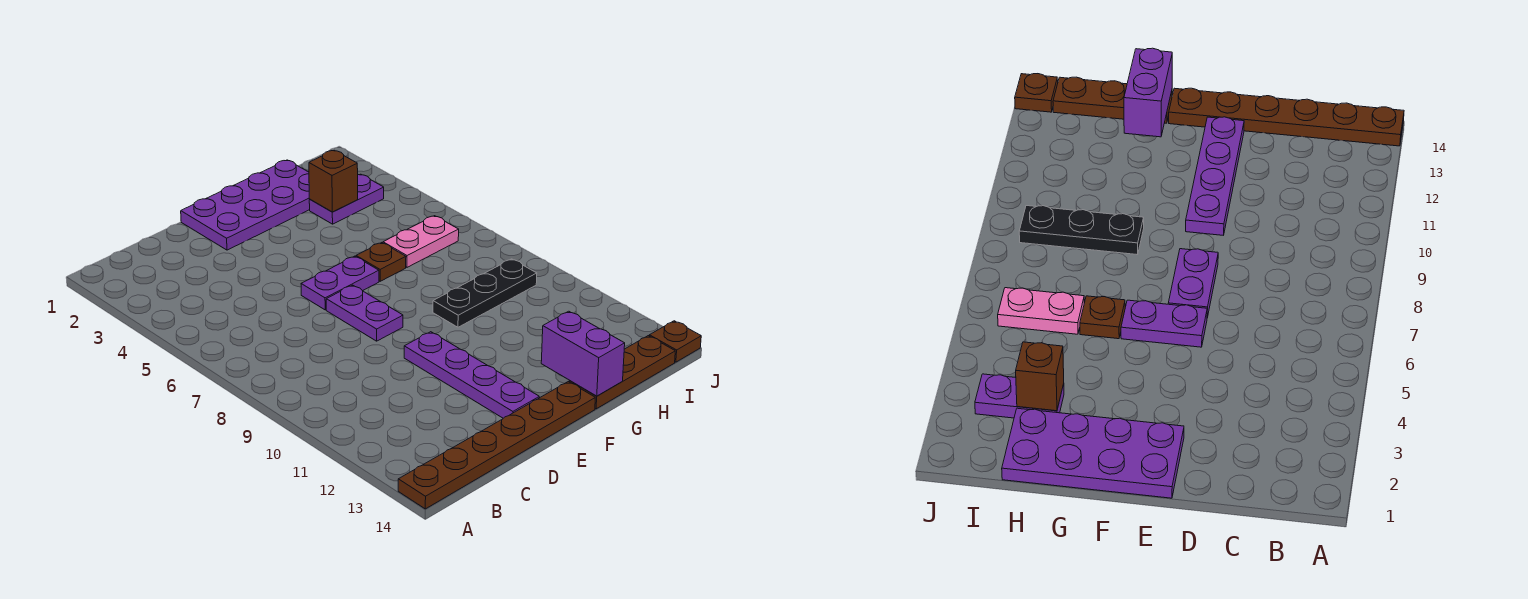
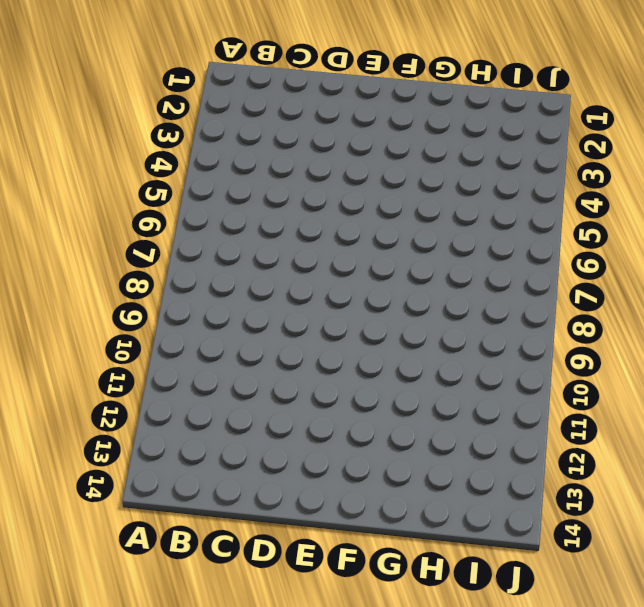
none -> brown plate A14:F14 level 1
none -> purple plate E1:H2 level 1
none -> purple plate E6:F6 level 1

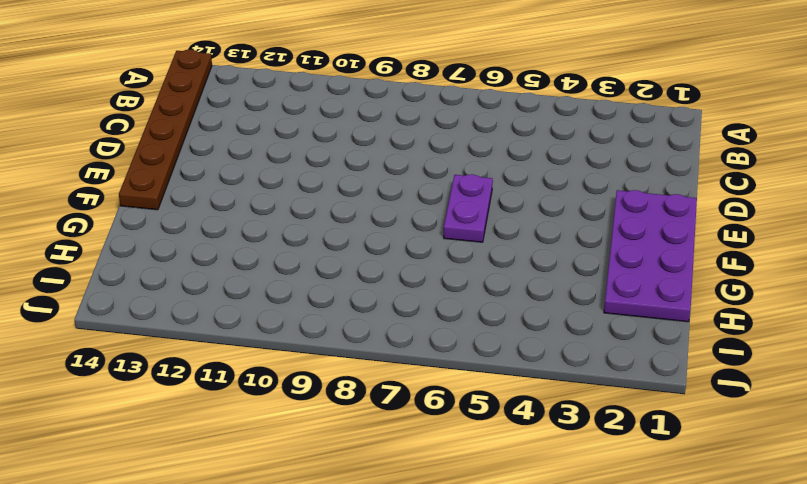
none -> purple plate E7:E8 level 1
none -> purple plate E10:E13 level 1
none -> brown plate G6 level 1

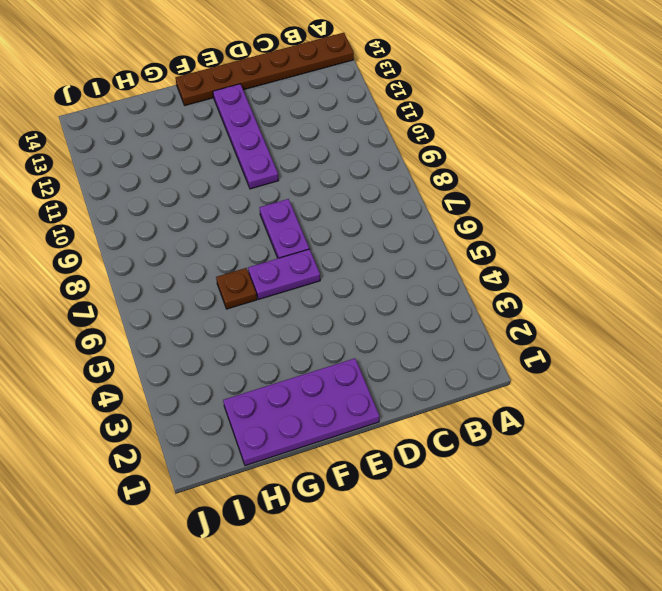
none -> black plate G9:I9 level 1
none -> brown plate G14:I14 level 1
none -> purple plate H3:I3 level 1

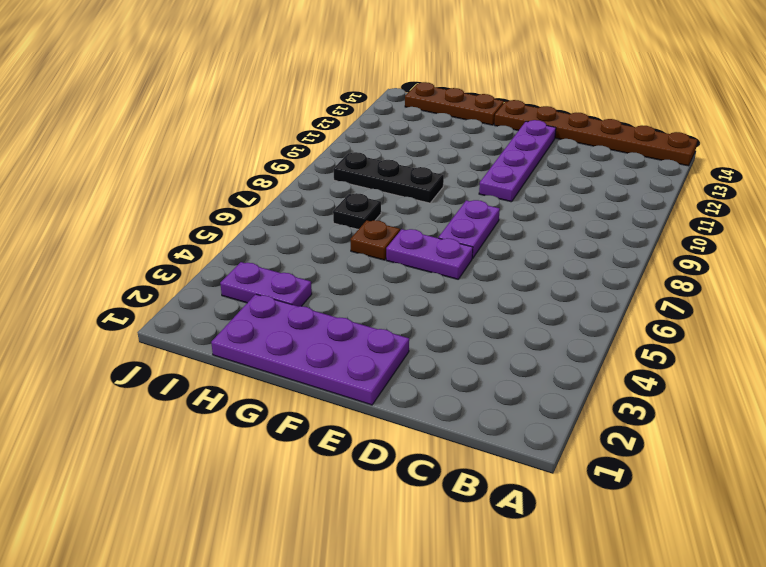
black plate H7 level 1 -> none
none -> pink plate H6:I6 level 1
none -> brown plate J14 level 1
none -> purple brick G13:G14 level 2

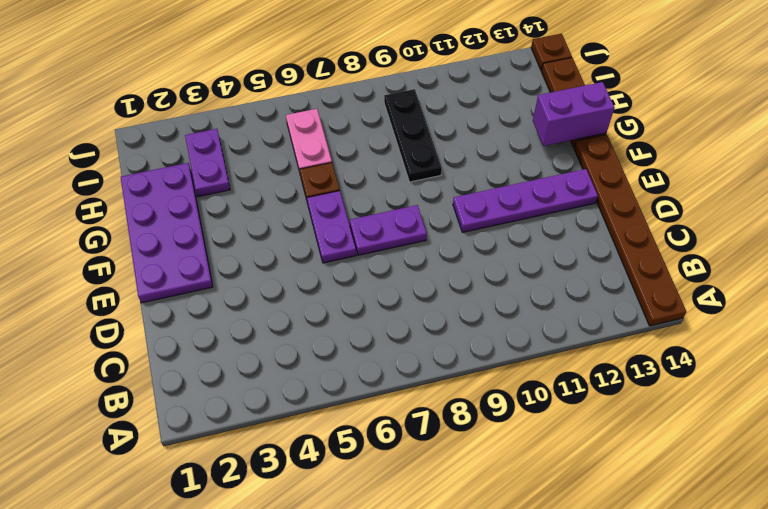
none -> brown brick H3 level 2

